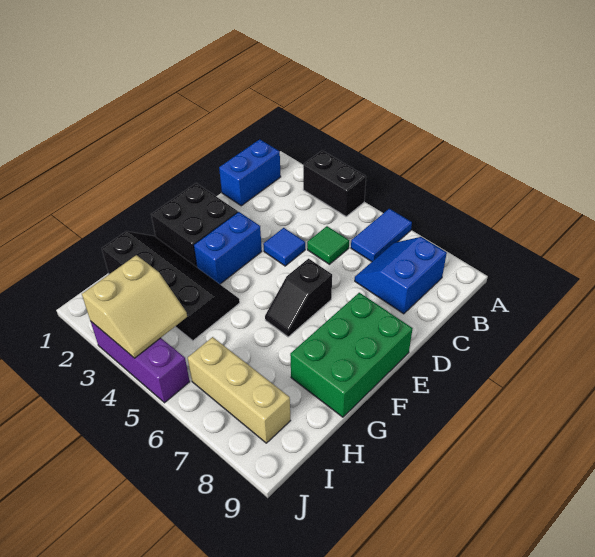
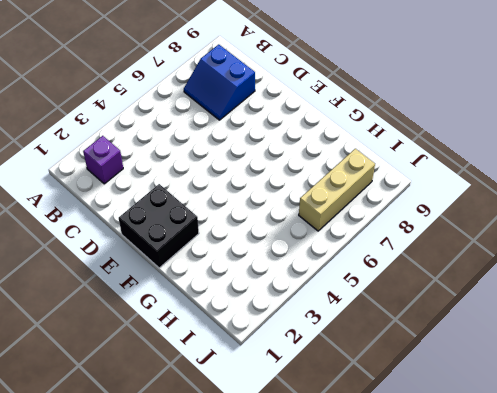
purple brick B2 level 1 -> none
none -> black brick A3:A4 level 1
none -> blue tile A6:B6 level 1
none -> blue brick B1:C1 level 1

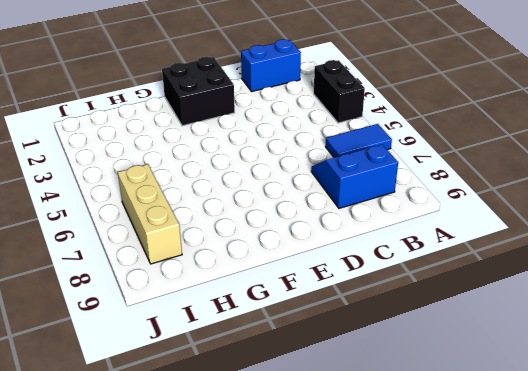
none -> green tile C5 level 1
none -> blue tile D4 level 1
none -> blue brick E3:F3 level 1

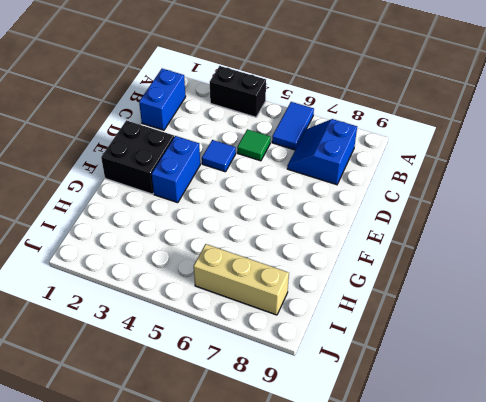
none -> black slope E6:F6 level 1 top E
none -> green brick E8:G9 level 1
none -> black slope G1:H4 level 1 top H

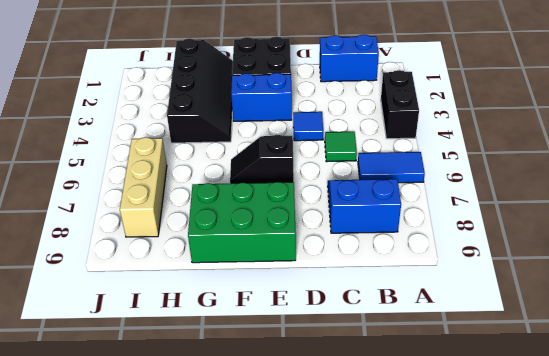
none -> purple brick J3:J5 level 1
none -> tan slope I3:J4 level 2 top 3

